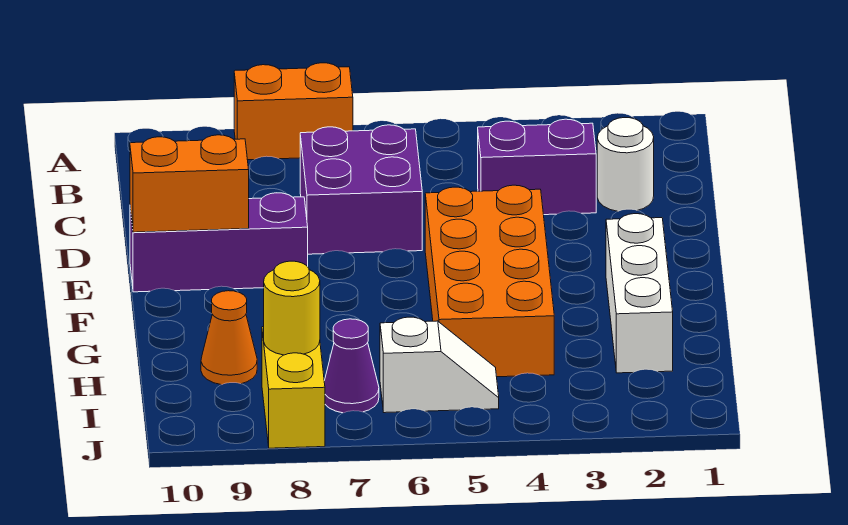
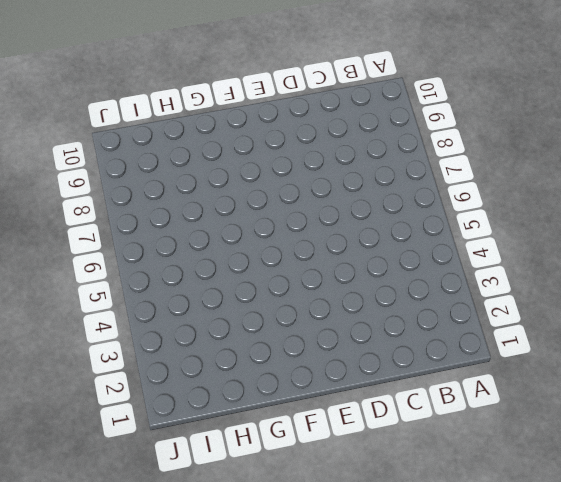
none -> orange brick A7:A8 level 1
none -> white round brick C2 level 1
none -> purple brick C3:C4 level 1

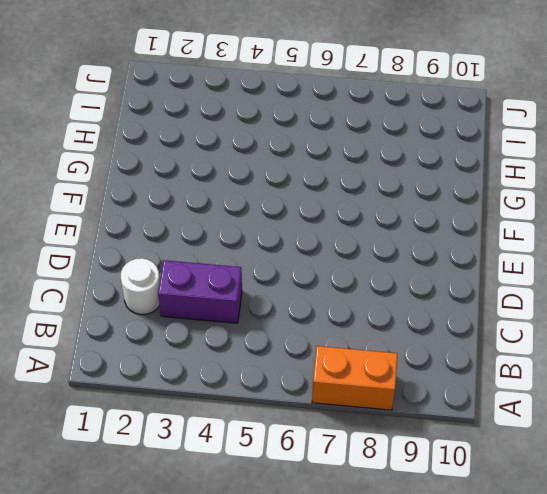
none -> purple brick C6:D7 level 1
none -> orange brick E4:H5 level 1
none -> purple brick E8:E10 level 1

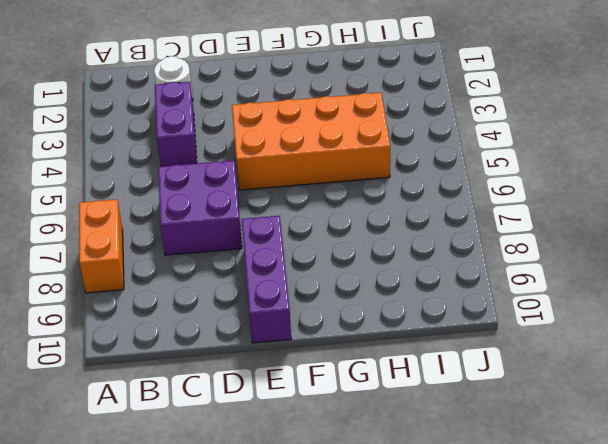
none -> white brick F2:H2 level 1
none -> orange cone H9 level 1
none -> white slope I5:I6 level 1 top 6

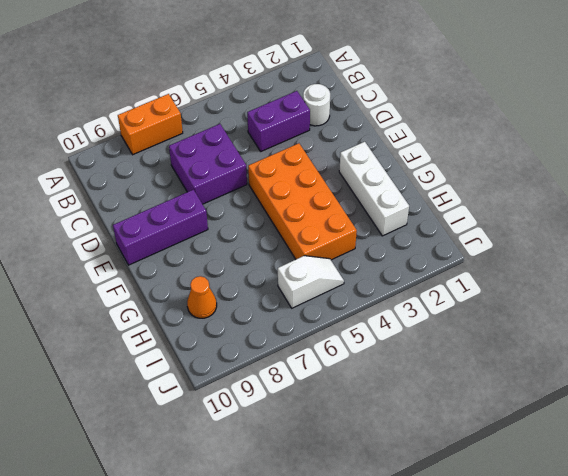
none -> purple cone I7 level 1
none -> yellow brick I8:J8 level 1
none -> orange brick E9:E10 level 2

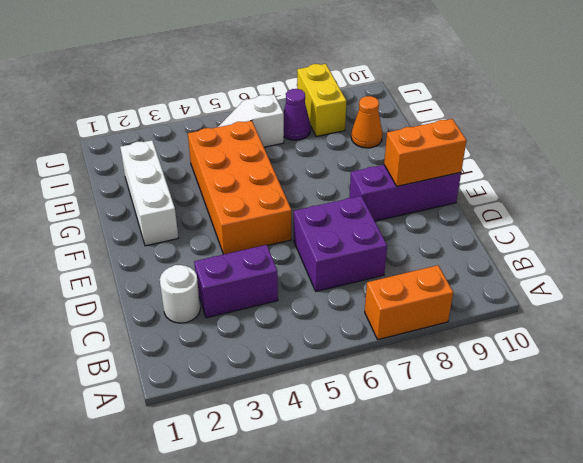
none -> yellow round brick I8 level 2

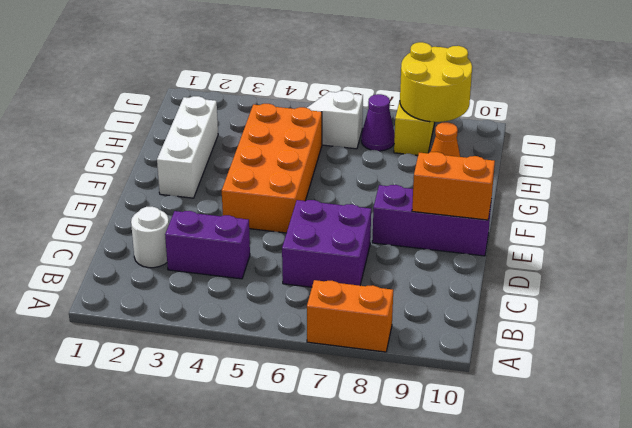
yellow round brick I8:J9 level 2 -> yellow round brick I8 level 2

